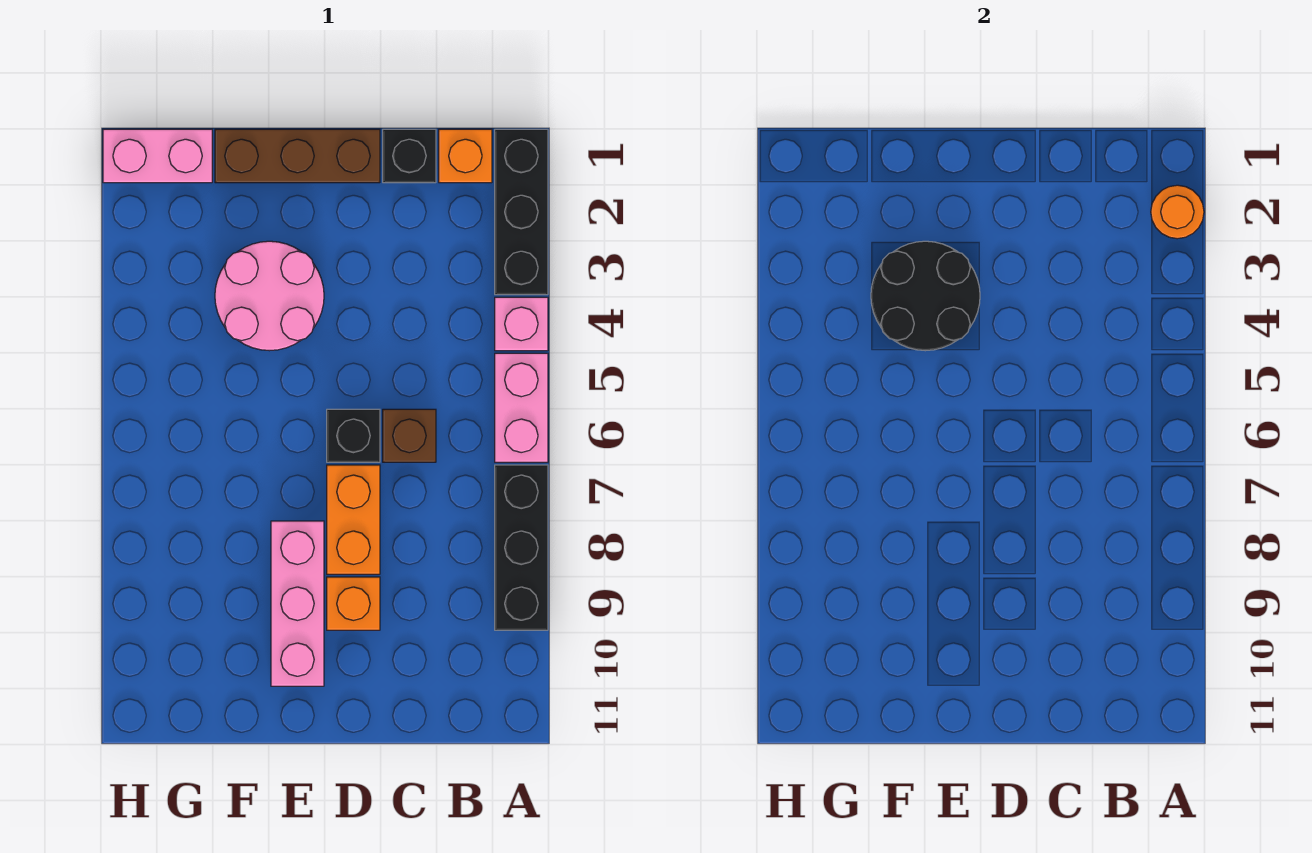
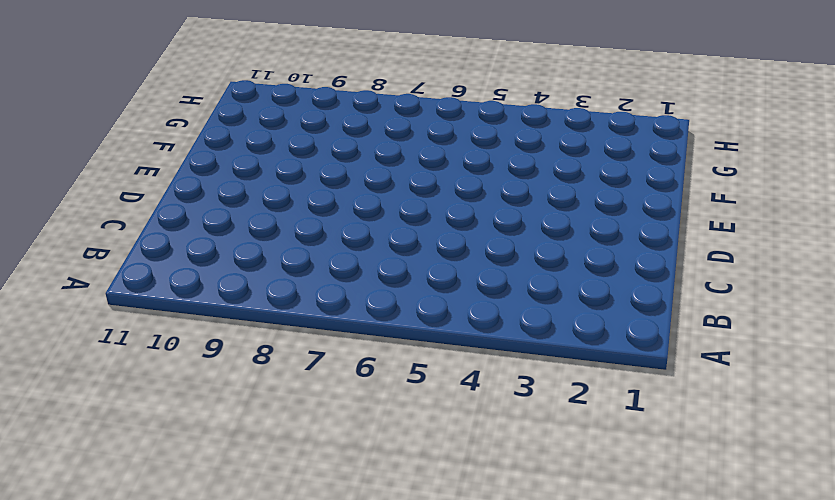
none -> black brick A1:A3 level 1
none -> pink brick A4 level 1
none -> pink brick A5:A6 level 1

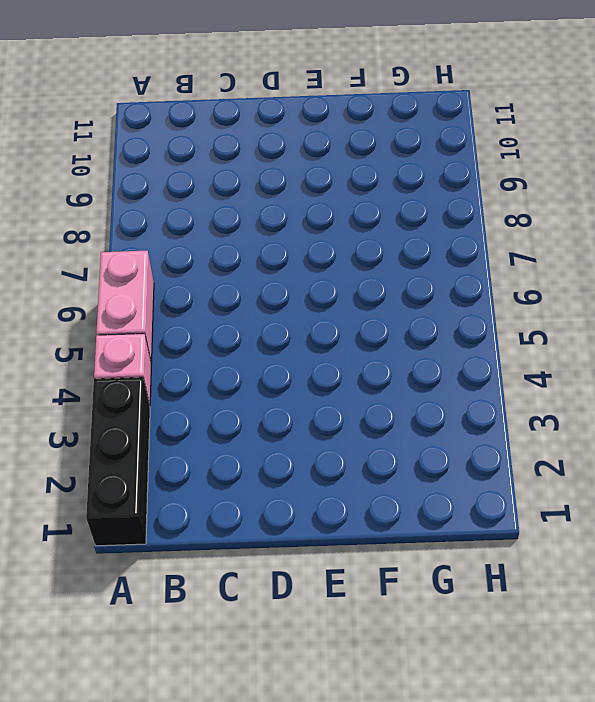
none -> black brick A7:A9 level 1
none -> orange brick B1 level 1
none -> black brick C1 level 1

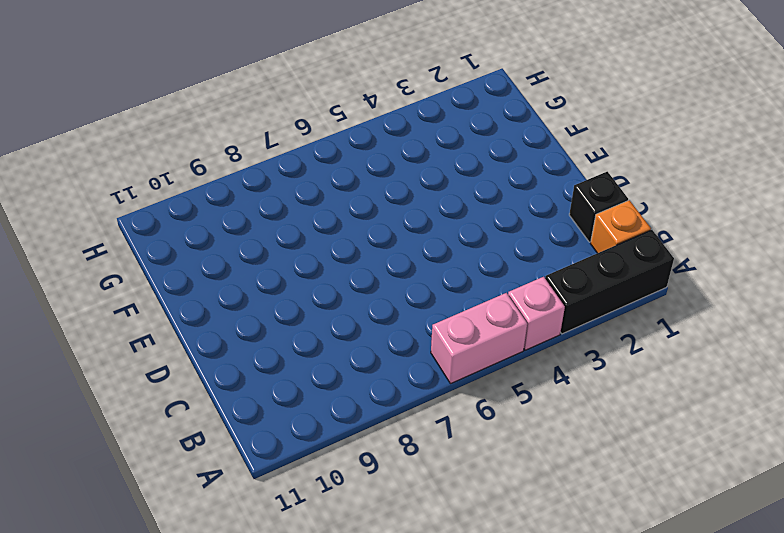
none -> black brick A7:A9 level 1
none -> brown brick C6 level 1
none -> brown brick D1:F1 level 1

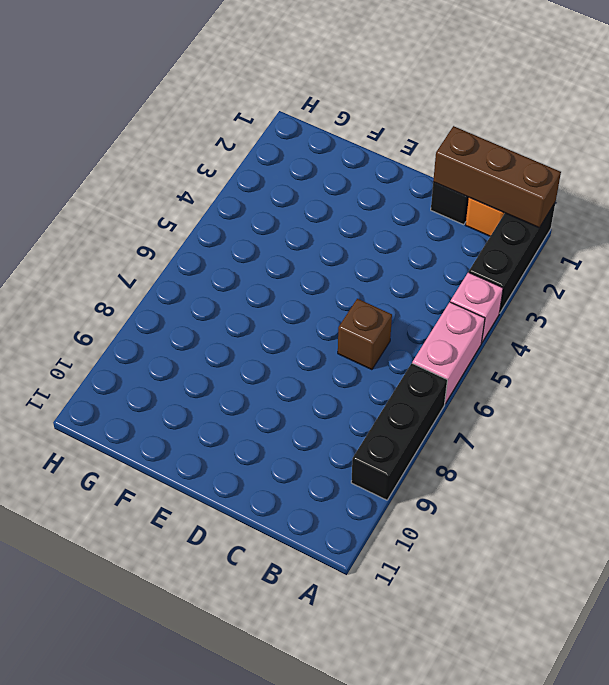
brown brick A1:C1 level 2 -> brown brick D1:F1 level 1
none -> black brick D6 level 1
none -> orange brick D7:D8 level 1
none -> orange brick D9 level 1

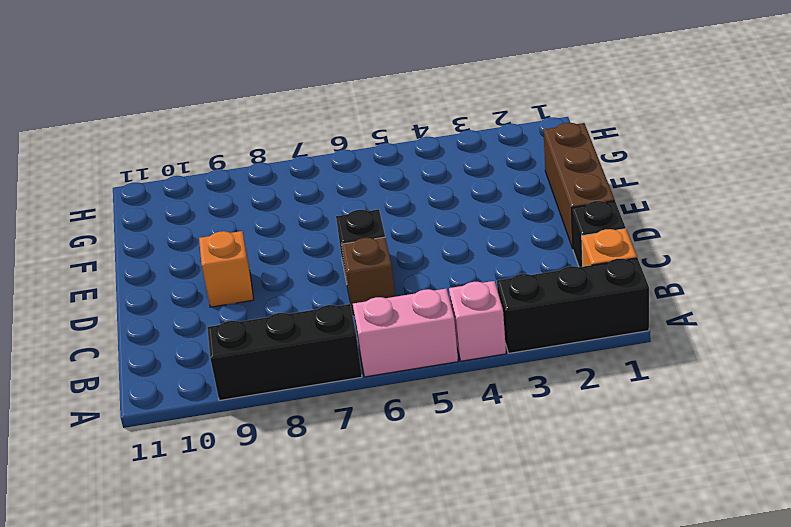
none -> orange brick D7:D8 level 1
none -> pink round brick E3:F4 level 1
none -> pink brick E8:E10 level 1

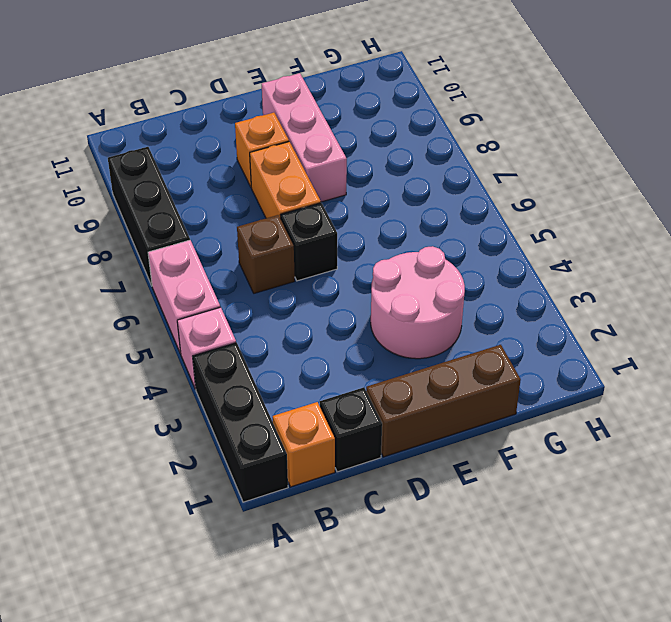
none -> pink brick G1:H1 level 1
none -> orange round brick A2 level 2
none -> black round brick E3:F4 level 2

